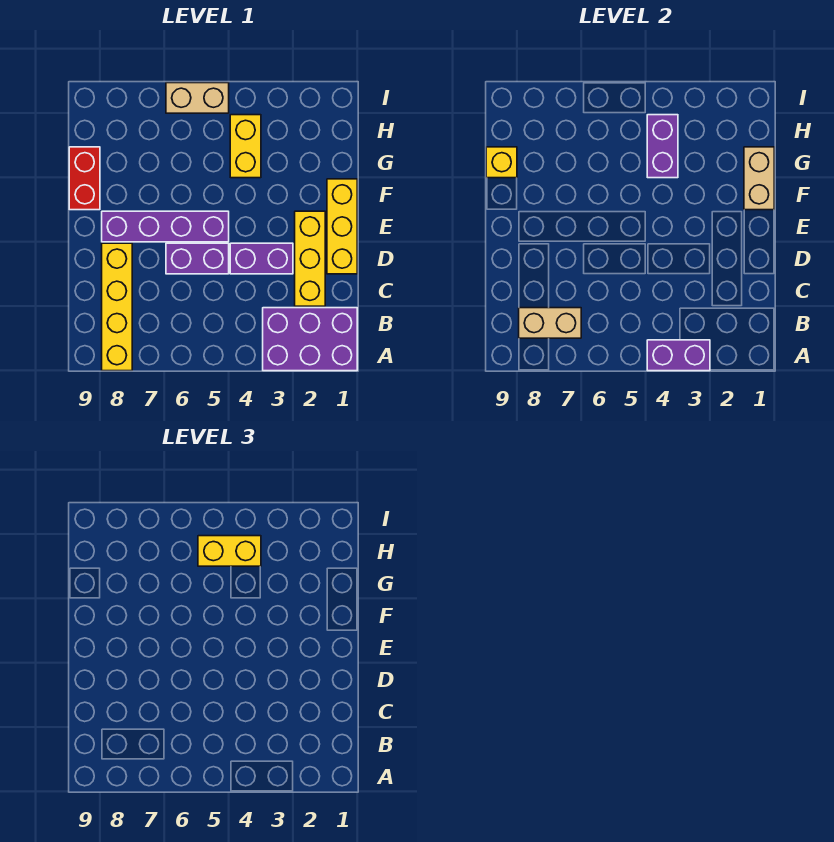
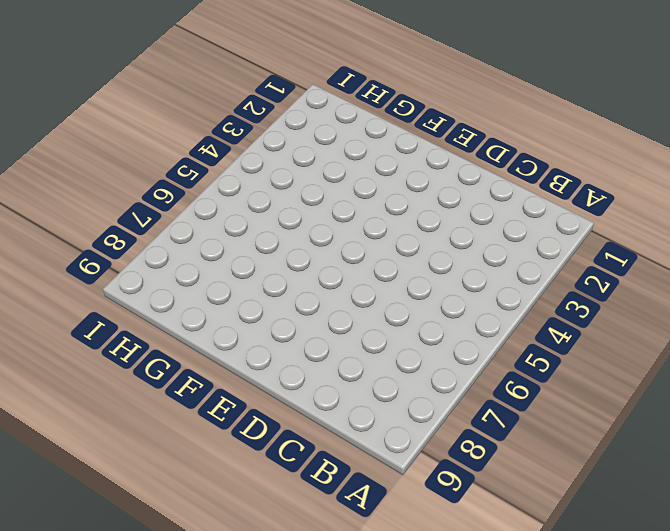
none -> purple brick A1:B3 level 1
none -> yellow brick A8:D8 level 1
none -> yellow brick C2:E2 level 1

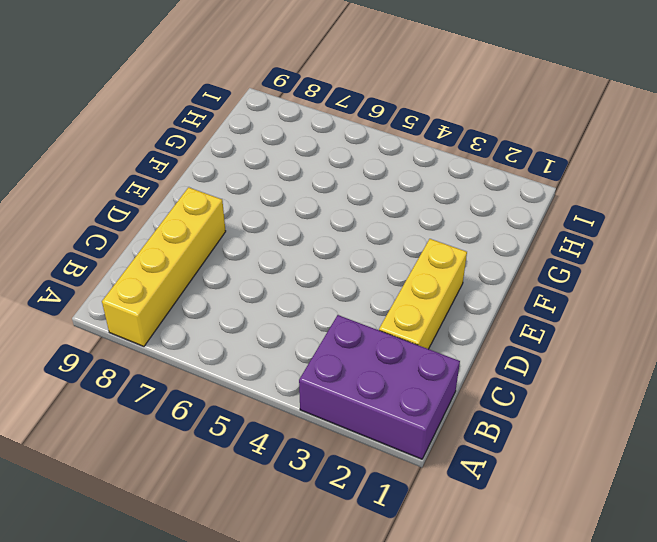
none -> yellow brick D1:F1 level 1
none -> purple brick D3:D4 level 1
none -> purple brick D5:D6 level 1

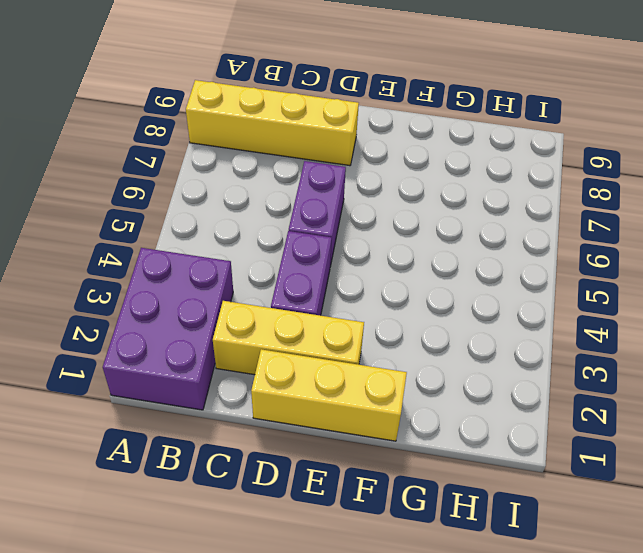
none -> purple brick E5:E8 level 1
none -> red brick F9:G9 level 1
none -> yellow brick G4:H4 level 1

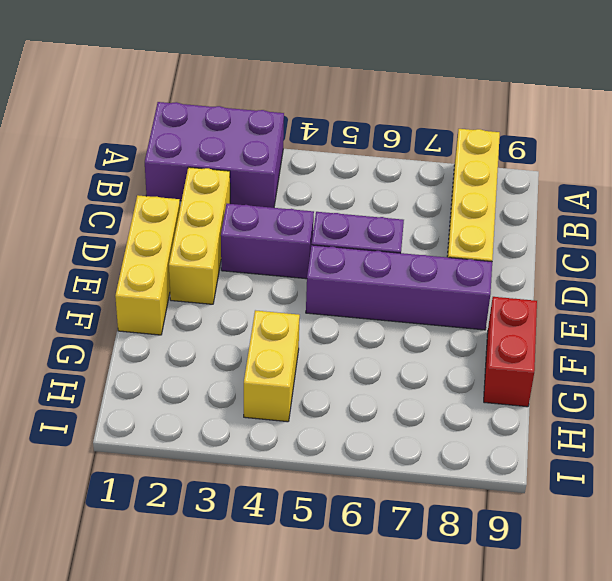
none -> tan brick I5:I6 level 1
none -> purple brick A3:A4 level 2
none -> tan brick B7:B8 level 2

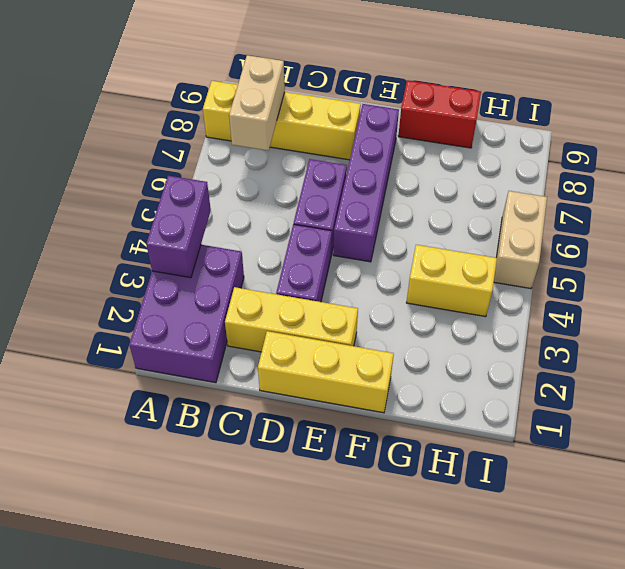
none -> tan brick F1:G1 level 2
none -> purple brick G4:H4 level 2
none -> yellow brick G9 level 2

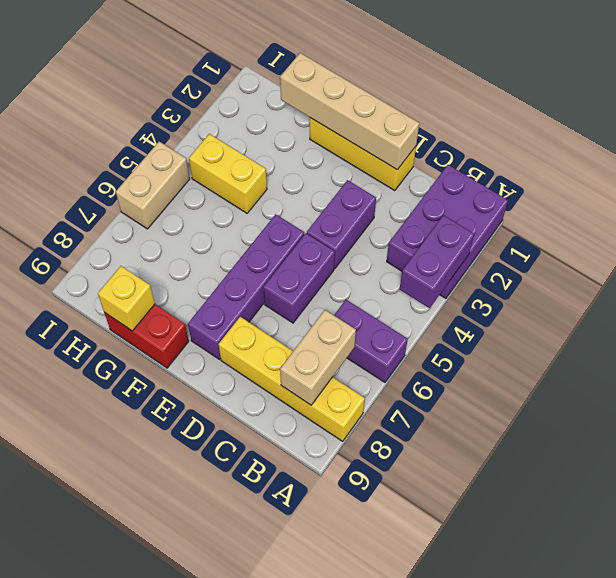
purple brick A6:B6 level 1 -> purple brick G4:H4 level 2
tan brick D1:G1 level 2 -> tan brick F1:G1 level 2
none -> yellow brick C2:E2 level 1
none -> yellow brick H4:H5 level 3

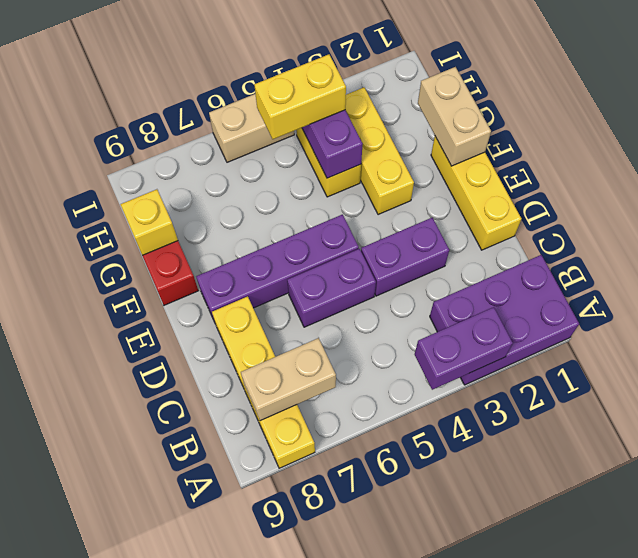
yellow brick F3:H3 level 1 -> yellow brick C2:E2 level 1

